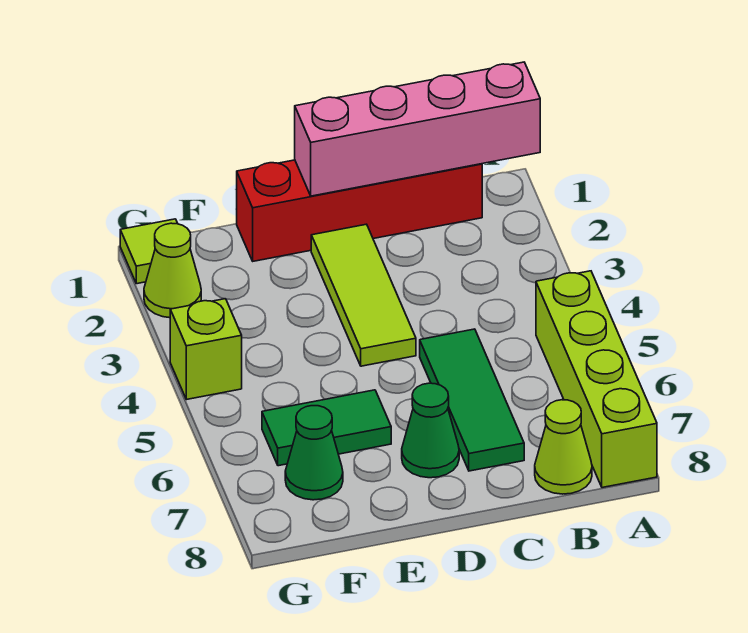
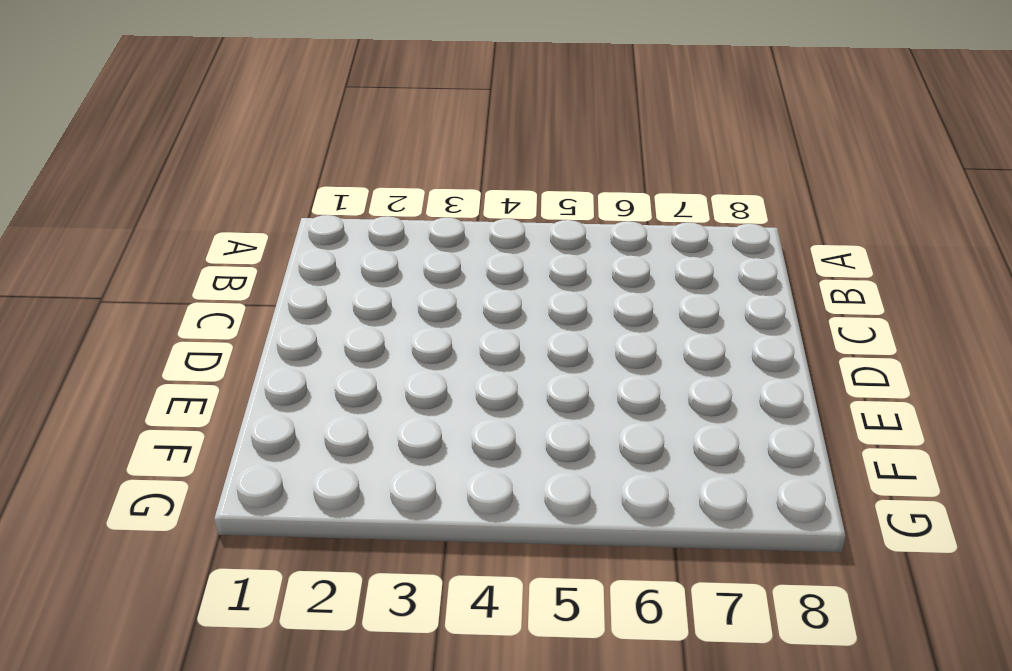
none -> lime brick A5:A8 level 1
none -> red brick B1:E1 level 1
none -> lime cone B8 level 1

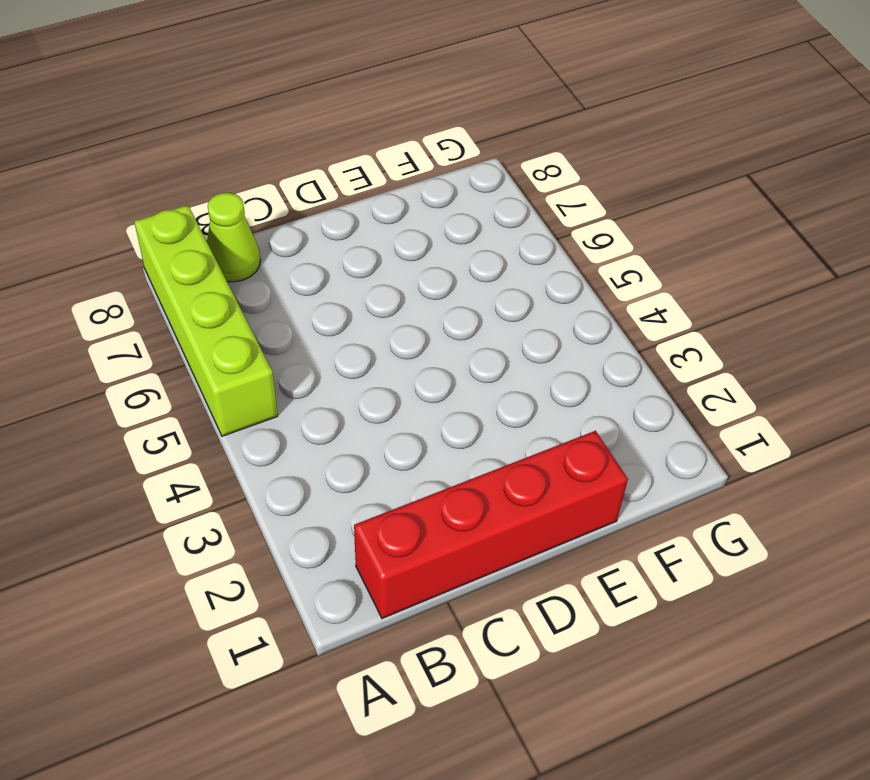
none -> green tile C5:C7 level 1
none -> lime tile D2:D4 level 1
none -> green cone D7 level 1

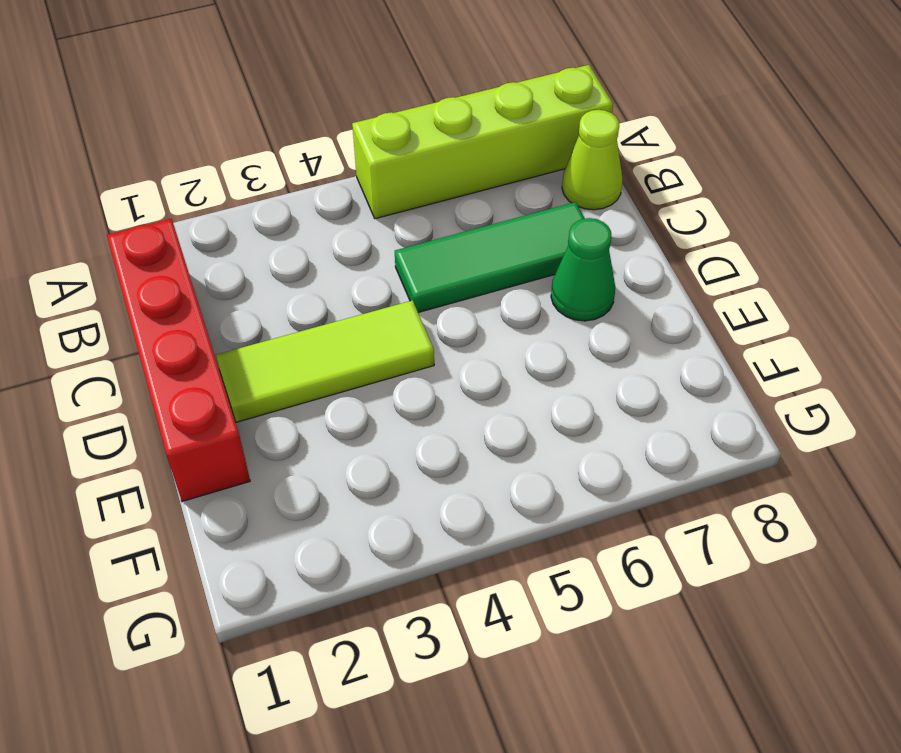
none -> green tile E6:F6 level 1
none -> green cone F7 level 1
none -> lime tile G1 level 1

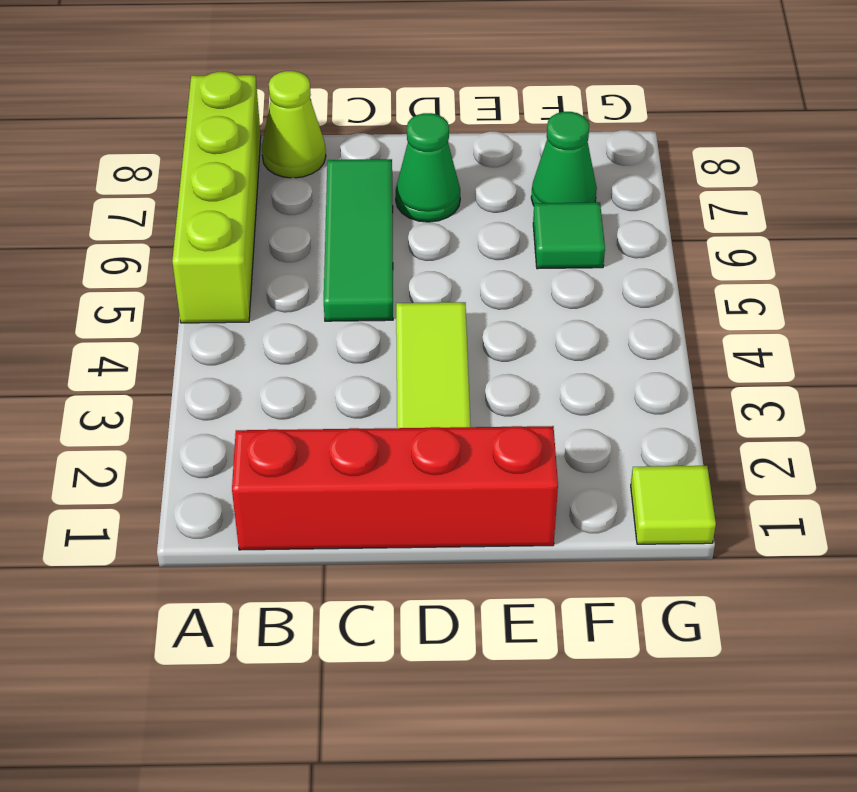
green tile F6 level 1 -> green tile E6:F6 level 1
none -> lime cone G2 level 1
none -> lime brick G4 level 1
none -> pink brick A1:D1 level 2

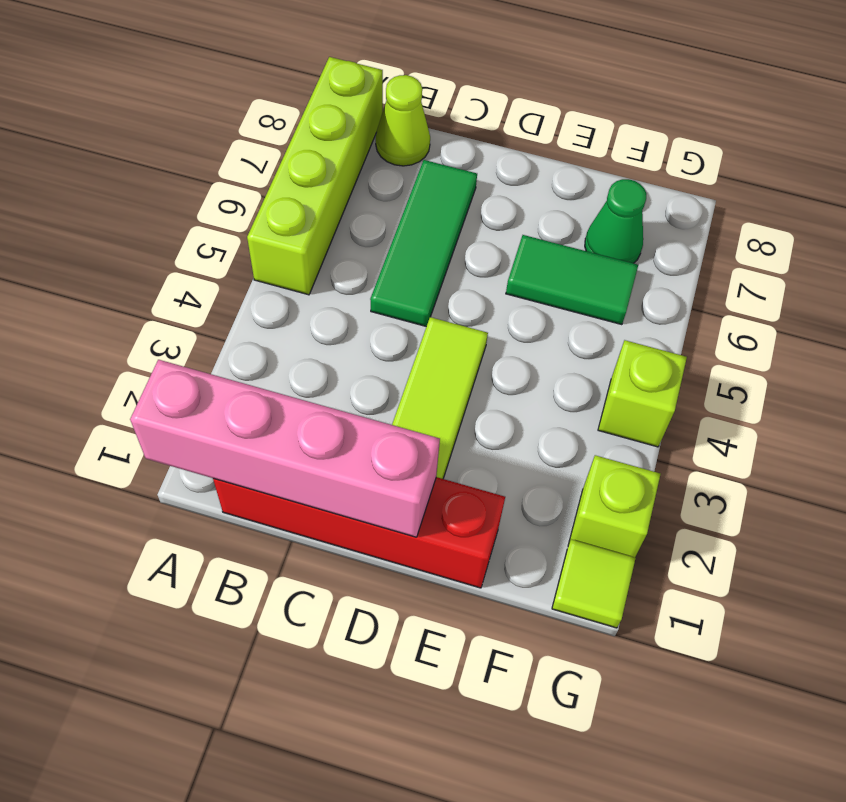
lime brick G2 level 1 -> lime cone G2 level 1
none -> green cone D7 level 1

